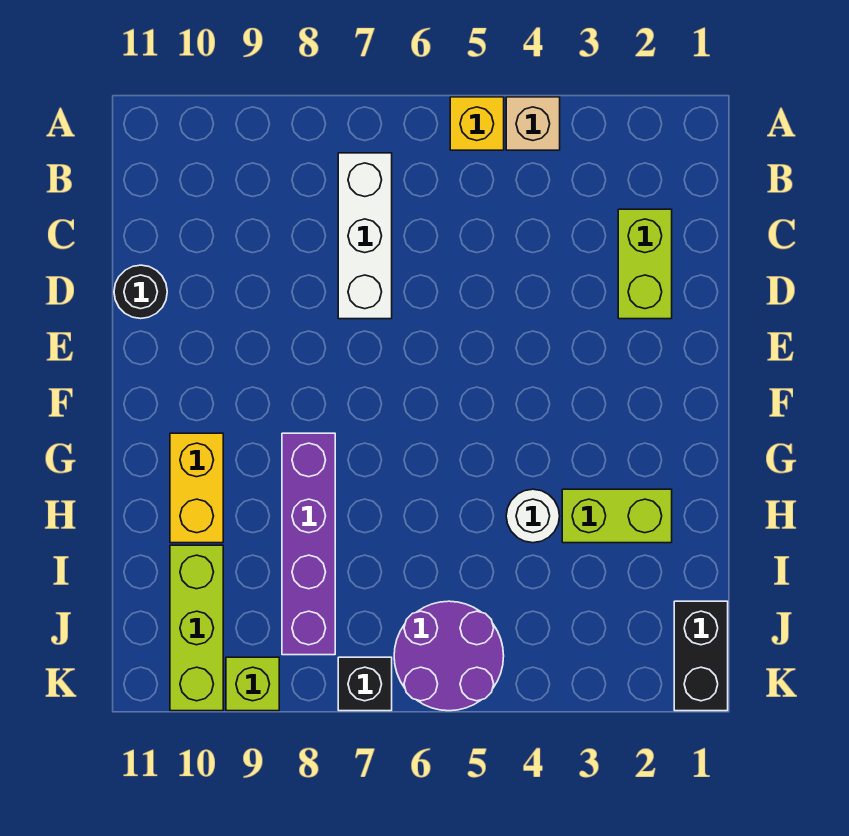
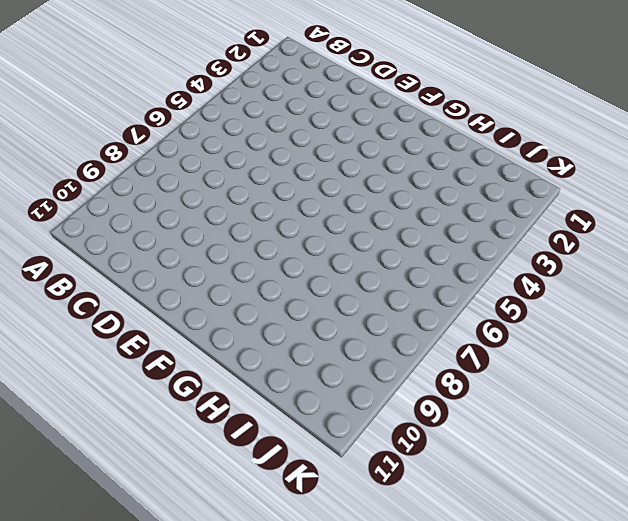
none -> tan brick A4 level 1
none -> yellow brick A5 level 1
none -> white brick B7:D7 level 1

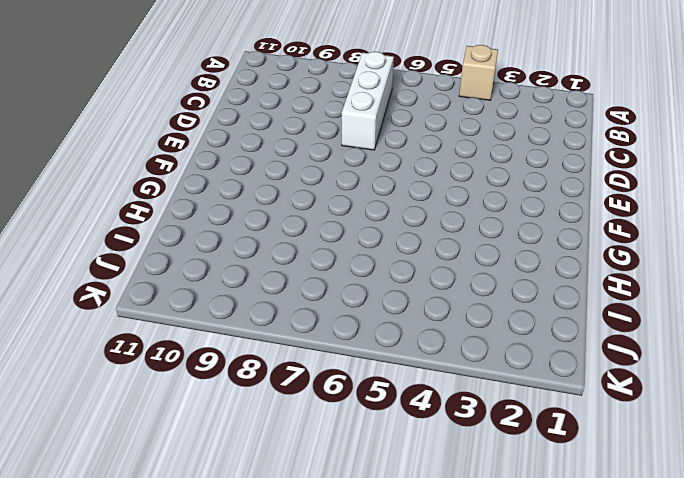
none -> yellow brick A5 level 1
none -> lime brick C2:D2 level 1
none -> black round brick D11 level 1

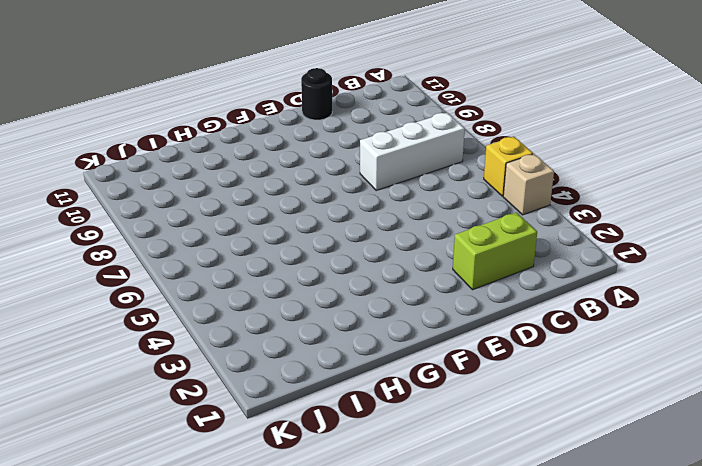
none -> purple brick G8:J8 level 1
none -> yellow brick G10:H10 level 1
none -> lime brick H2:H3 level 1

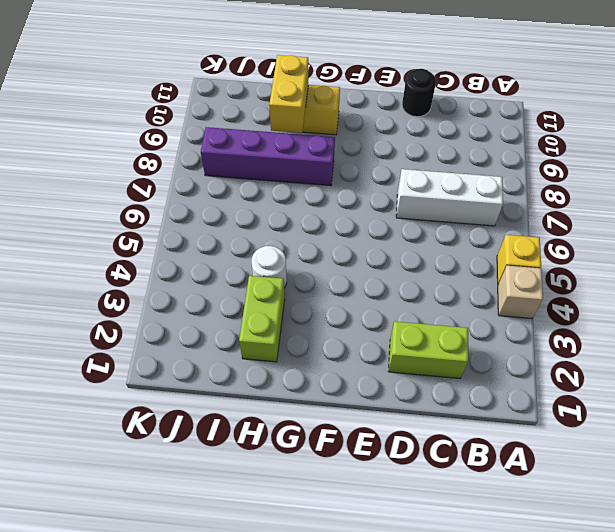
yellow brick H9:H10 level 2 -> none
none -> lime brick I10:K10 level 1
none -> black brick J1:K1 level 1
none -> purple round brick J5:K6 level 1

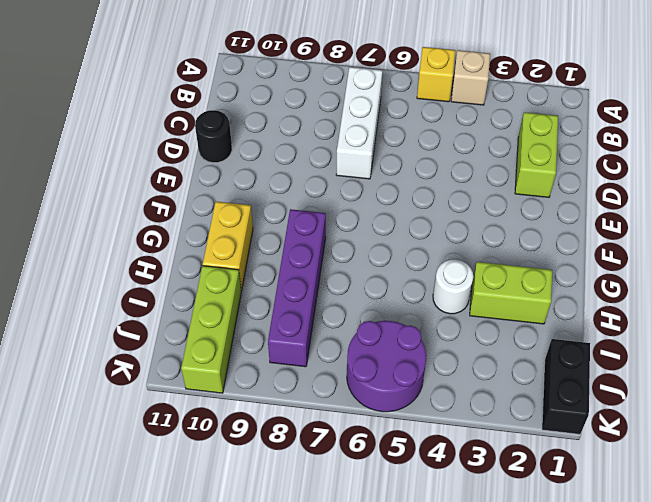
none -> black brick K7 level 1
none -> lime brick K9 level 1

